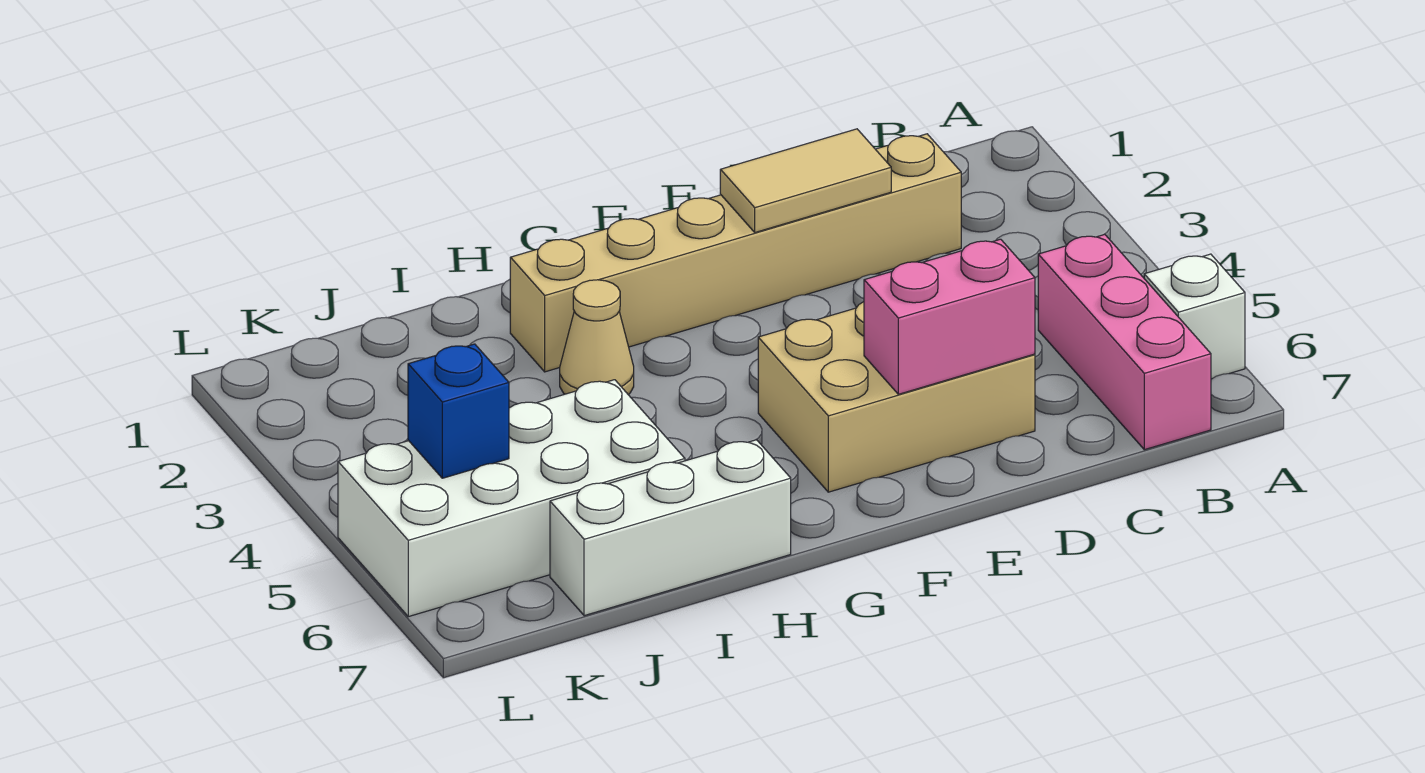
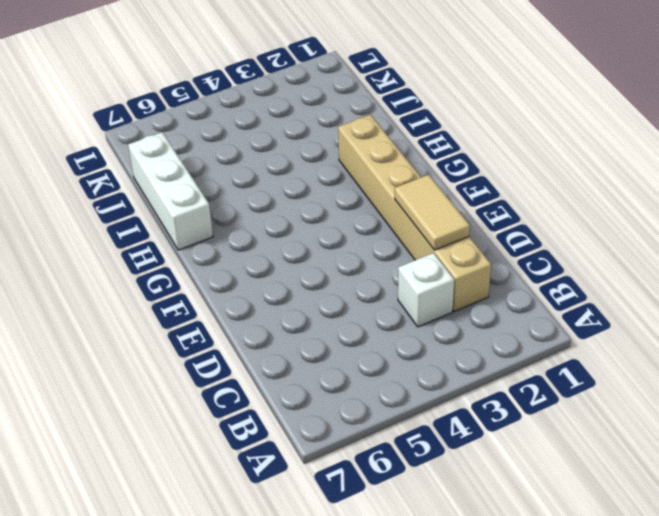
white brick C3 level 1 -> white brick A6 level 1
none -> pink brick B5:B7 level 1
none -> tan brick D5:F6 level 1

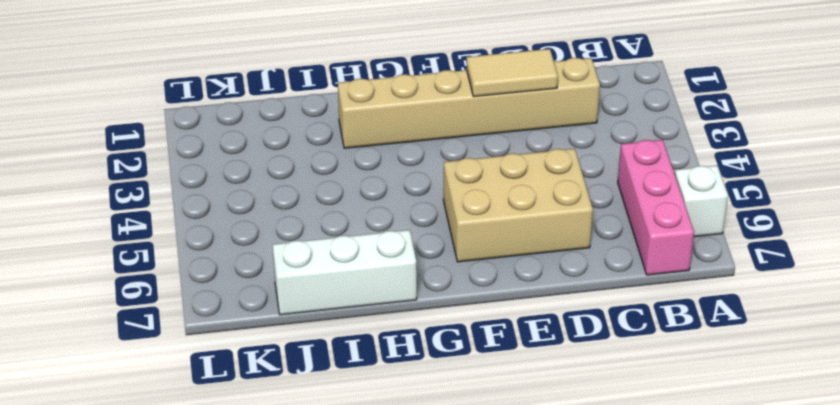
none -> tan cone H3 level 1
none -> white brick I5:L6 level 1

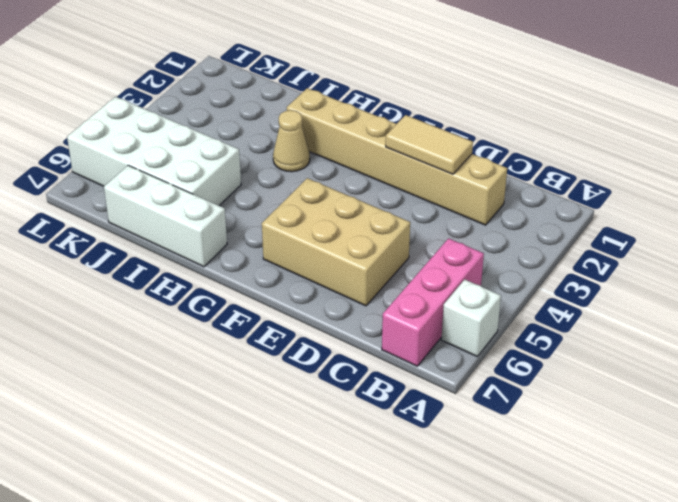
none -> pink brick D6:E6 level 2
none -> blue brick K5 level 2

